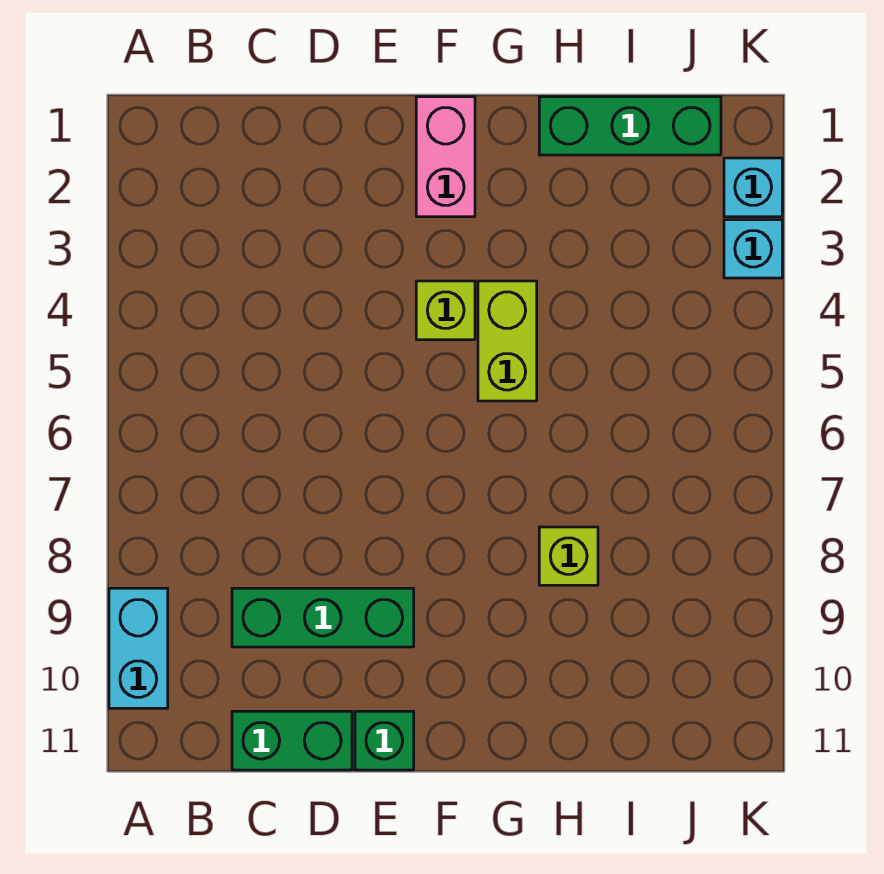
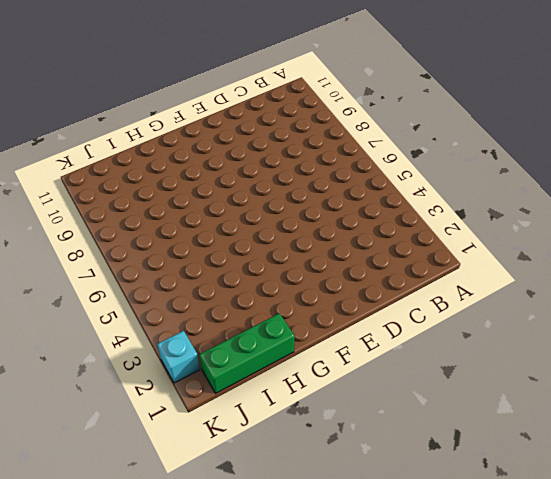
none -> cyan brick A9:A10 level 1
none -> green brick C9:E9 level 1

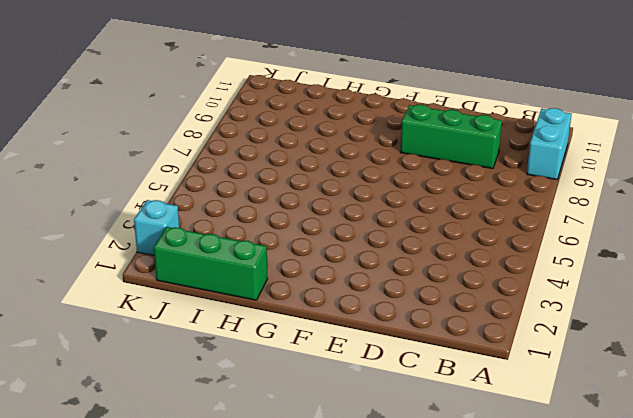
none -> green brick C11:D11 level 1
none -> green brick E11 level 1

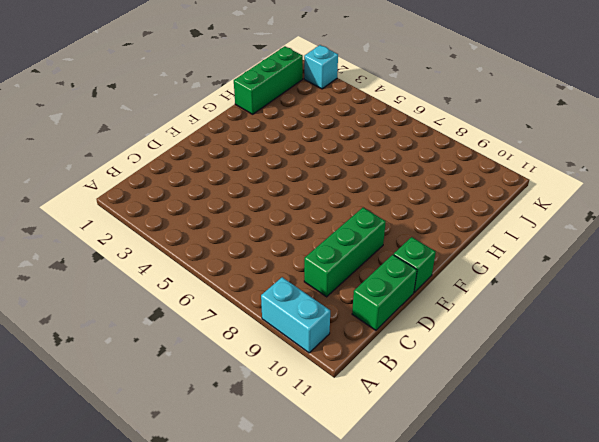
none -> pink brick F1:F2 level 1
none -> lime brick F4 level 1

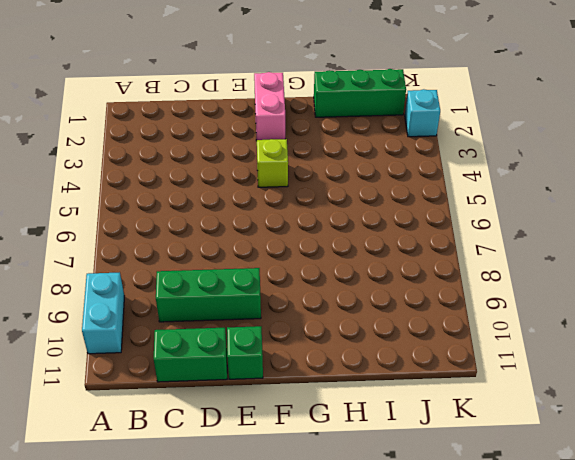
none -> lime brick G4:G5 level 1
none -> lime brick H8 level 1

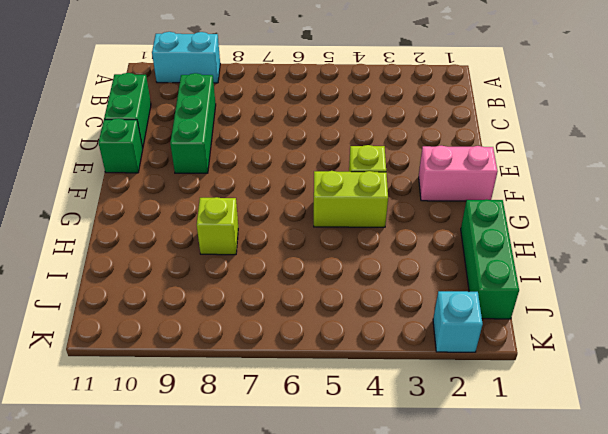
none -> cyan brick K3 level 1

